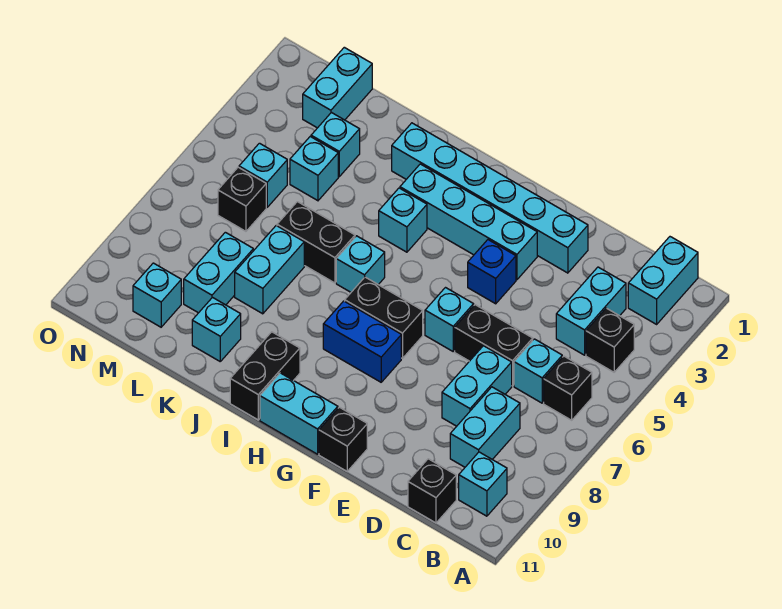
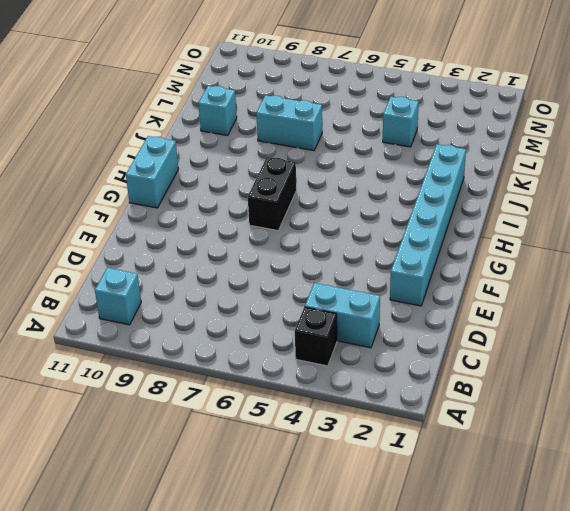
none -> cyan brick B1:B2 level 1
none -> black brick B6 level 1
none -> cyan brick C6 level 1
none -> cyan brick C8:C9 level 1

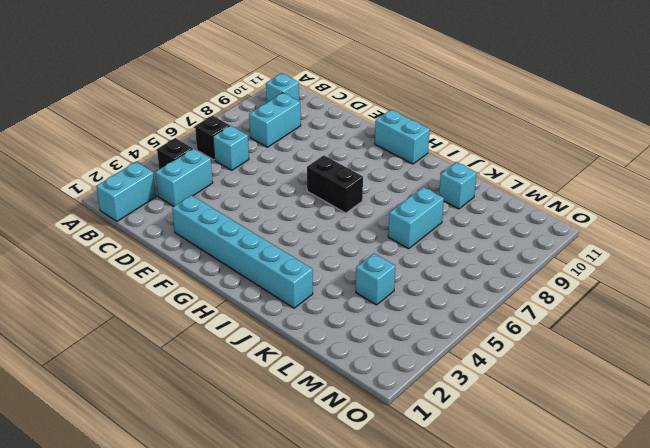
none -> black brick C11 level 1
none -> black brick D6:E6 level 1
none -> cyan brick D7:D8 level 1
none -> cyan brick F3:I3 level 1

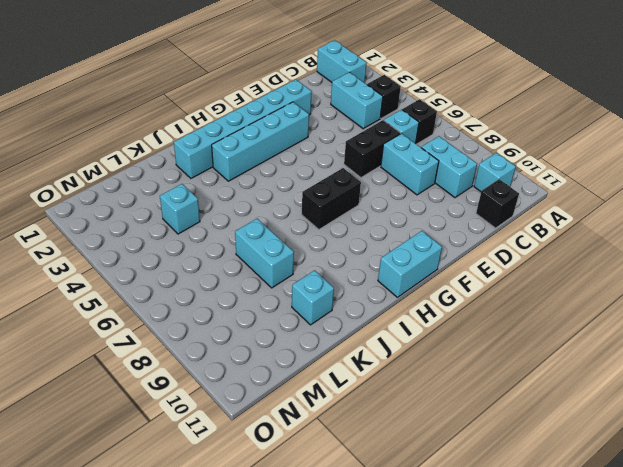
none -> blue brick F4 level 1
none -> cyan brick F6 level 1
none -> black brick F11 level 1
none -> blue brick G8:H8 level 1

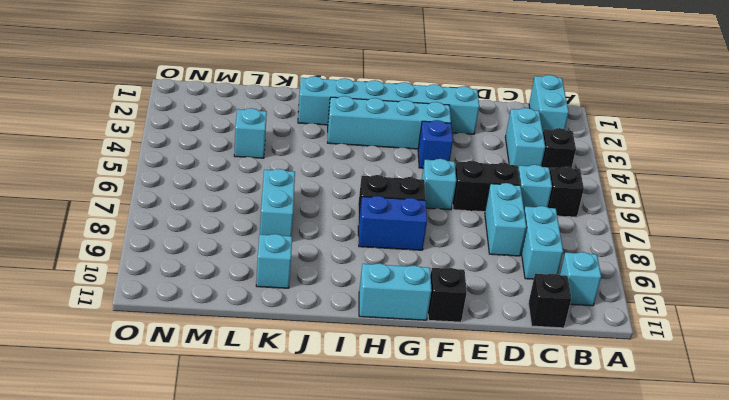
none -> cyan brick I4 level 1
none -> cyan brick I6 level 1
none -> black brick I10:I11 level 1
none -> black brick J6:K6 level 1

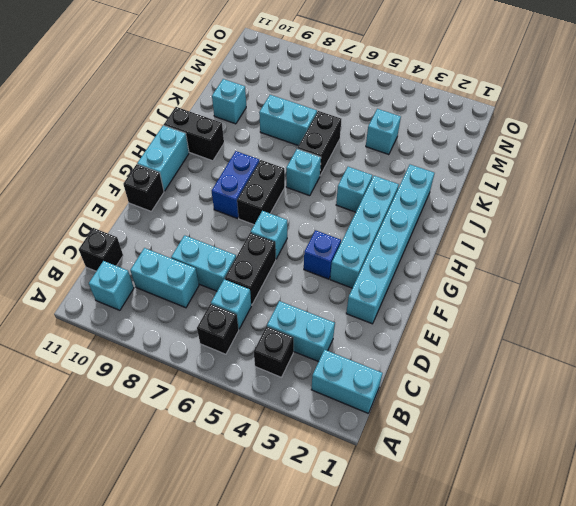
none -> cyan brick L3 level 1
none -> cyan brick L8:L9 level 1
none -> cyan brick M1:M2 level 1
none -> cyan brick M5 level 1

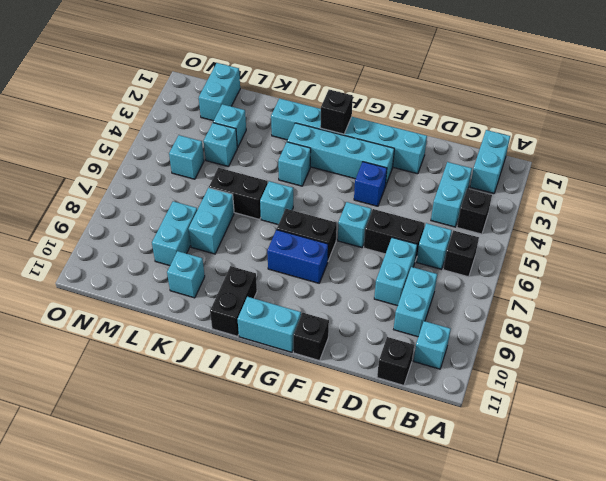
black brick H2 level 2 -> black brick M6 level 1
none -> cyan brick M10 level 1

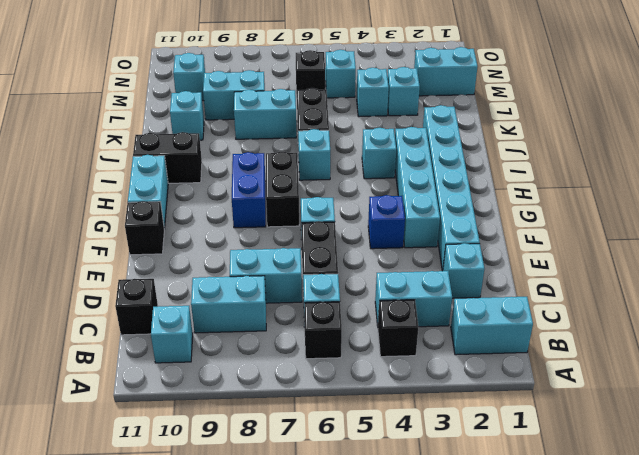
cyan brick D2 level 1 -> none

